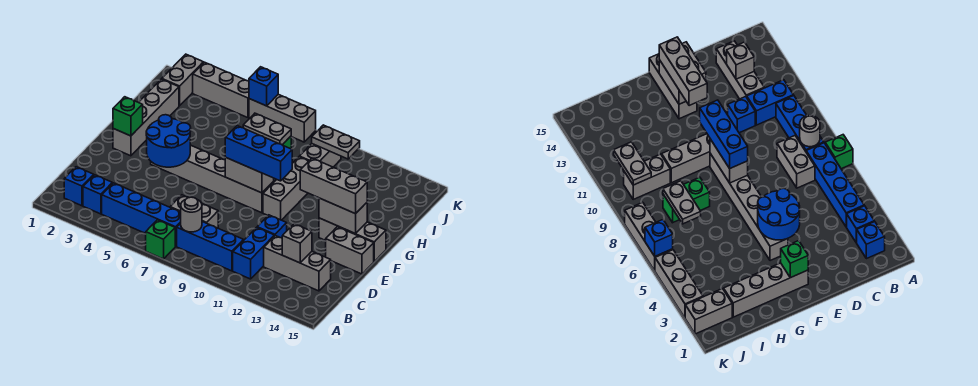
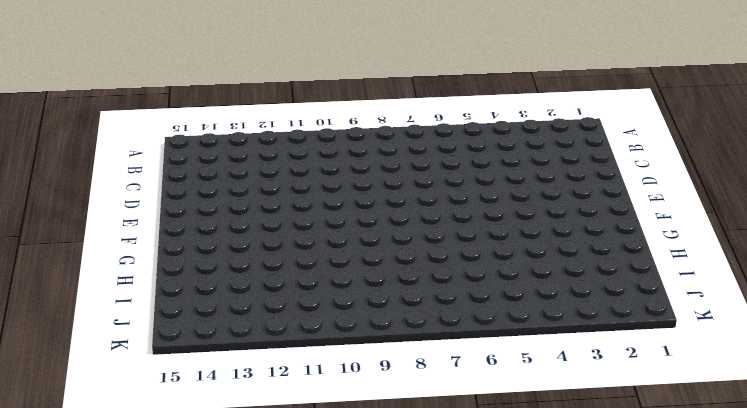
none -> green brick A7 level 1
none -> blue brick B2 level 1
none -> blue brick B3 level 1
none -> blue brick B4:B7 level 1

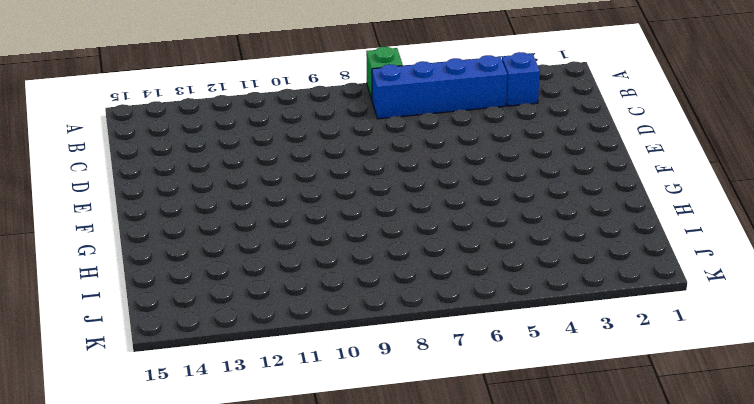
none -> blue brick B2 level 1
none -> blue brick B8:B10 level 1
none -> blue brick B11:C11 level 1
none -> grey brick C7:C8 level 1

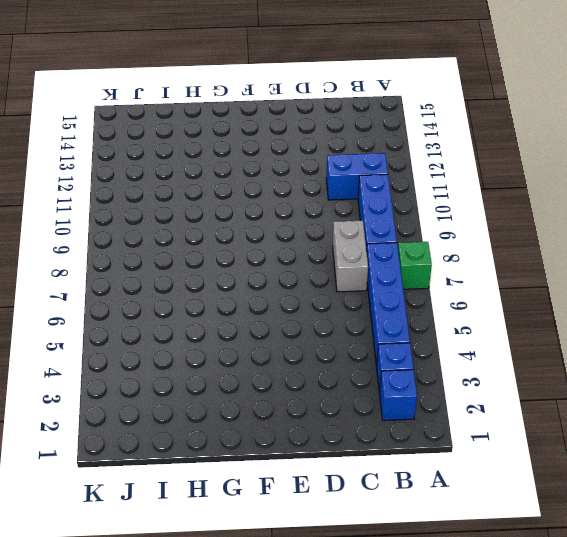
none -> grey brick C12:C14 level 1
none -> blue brick D11 level 1
none -> grey brick E14:E15 level 1
none -> grey brick F2:I2 level 1

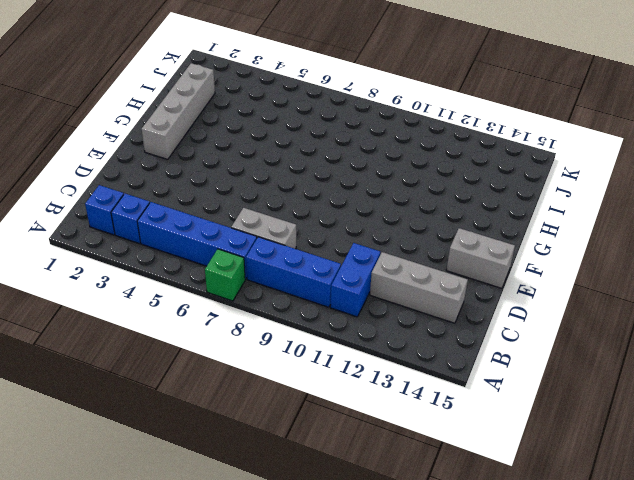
none -> blue brick D11 level 1
none -> grey brick F4:F9 level 1
none -> grey brick F10:H10 level 1
none -> grey brick F13:F15 level 1

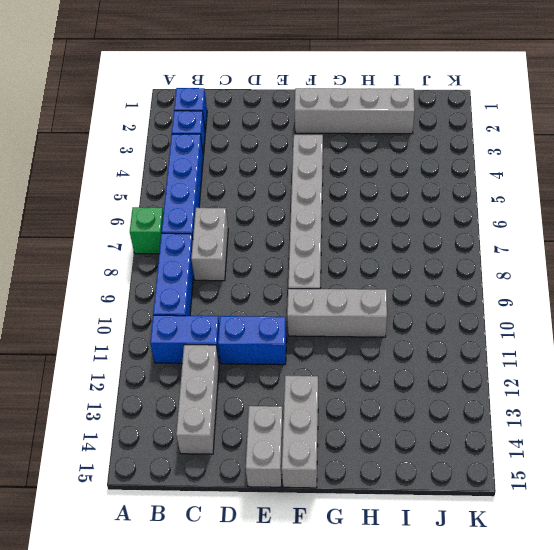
blue brick D11:E11 level 1 -> blue brick D11 level 1
none -> green brick H8:I8 level 1
none -> grey brick I10:J10 level 1
none -> grey brick J2:K2 level 1
none -> grey brick K3:K5 level 1

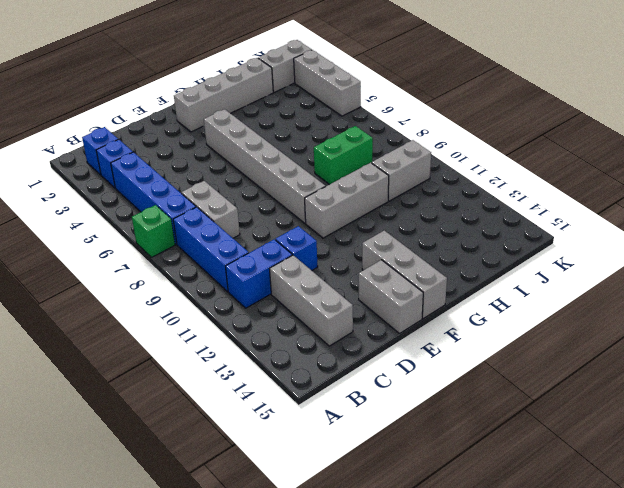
none -> grey brick K6:K8 level 1
none -> grey round brick B8 level 2
none -> grey brick C13 level 2
none -> blue round brick E4:F5 level 2

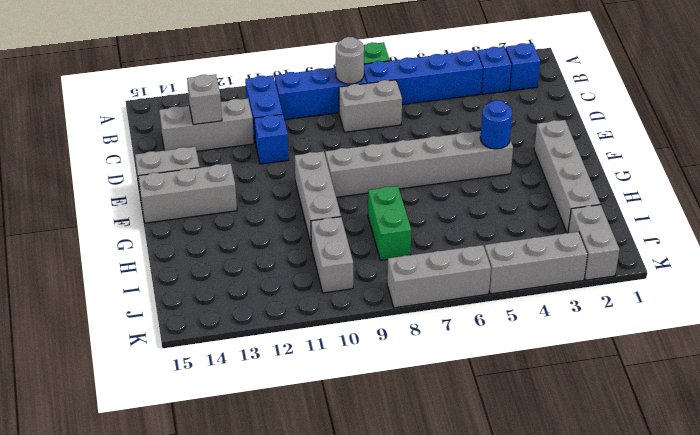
blue round brick F4 level 2 -> blue round brick E4:F5 level 2
none -> green brick F2 level 2
none -> grey brick F8:F9 level 2
none -> grey brick F13:F14 level 2
none -> grey plate I7:I8 level 2

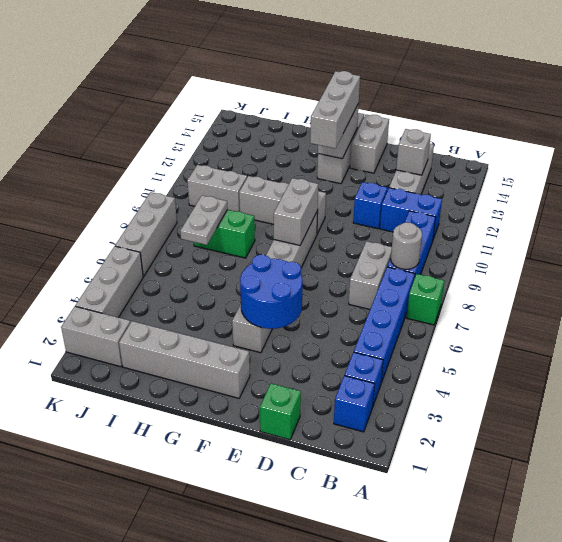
green brick D1 level 1 -> green brick F2 level 2
none -> grey plate J10:J11 level 2
none -> blue brick K6 level 2
none -> blue brick F8:F10 level 3

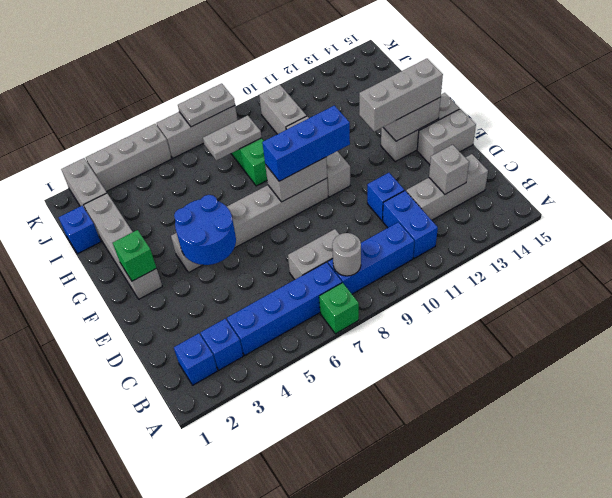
blue brick I1 level 1 -> blue brick K6 level 2
grey plate K7:K8 level 2 -> grey plate J10:J11 level 2

